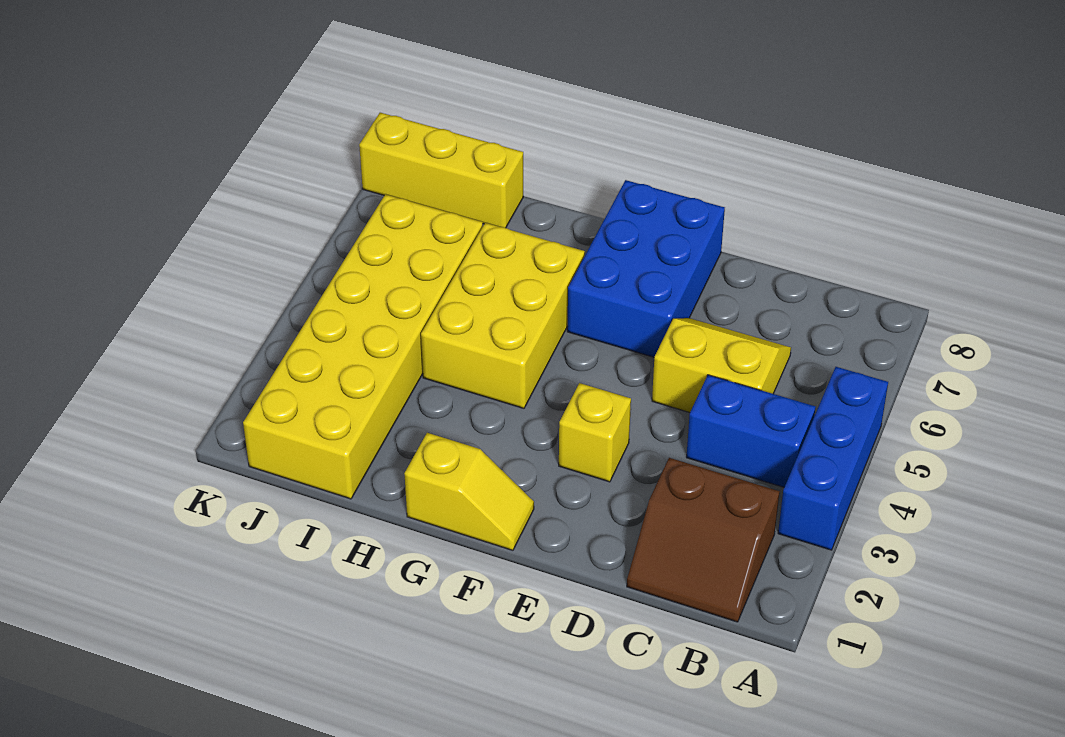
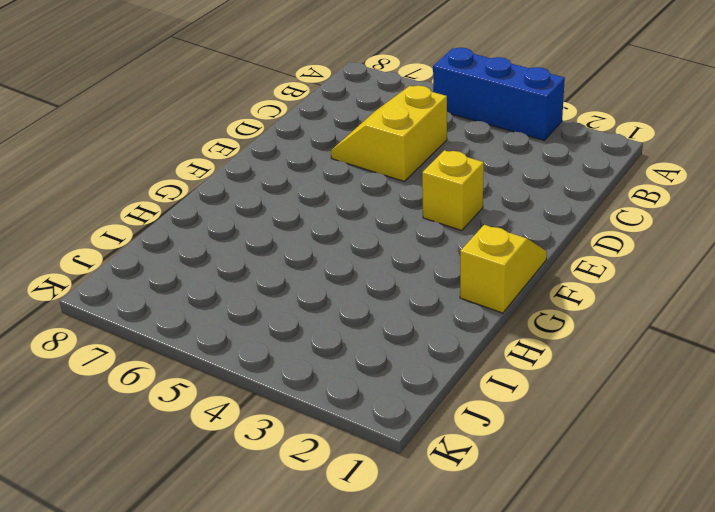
none -> brown slope B1:C2 level 1 top 2
none -> blue brick B4:C4 level 1

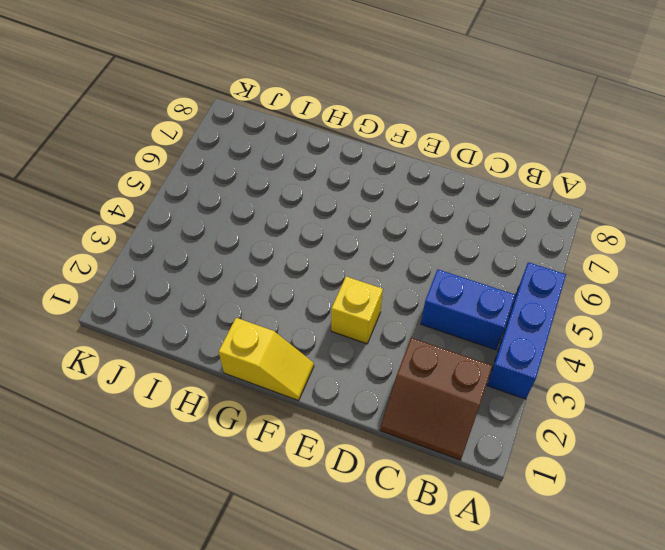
none -> yellow slope C5:D6 level 1 top 5
none -> blue brick E6:F8 level 1

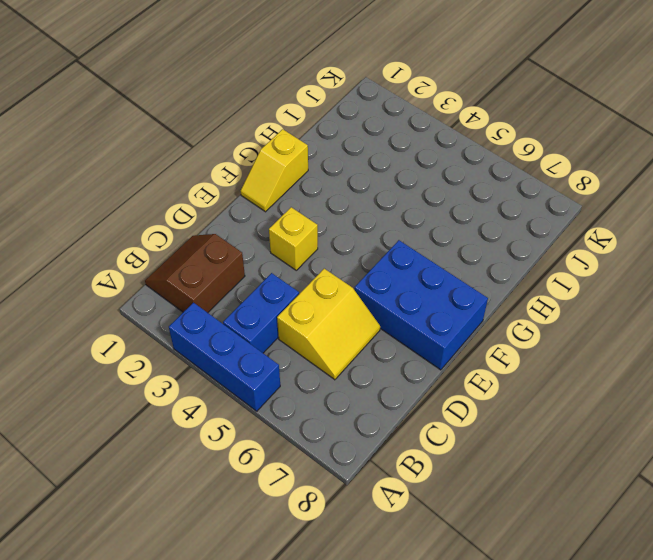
none -> yellow brick G4:H6 level 1
none -> yellow brick I1:J6 level 1

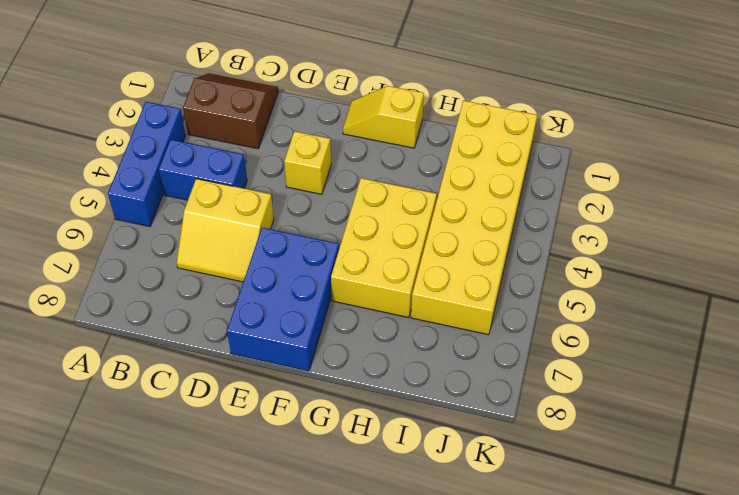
none -> yellow brick I8:K8 level 1

